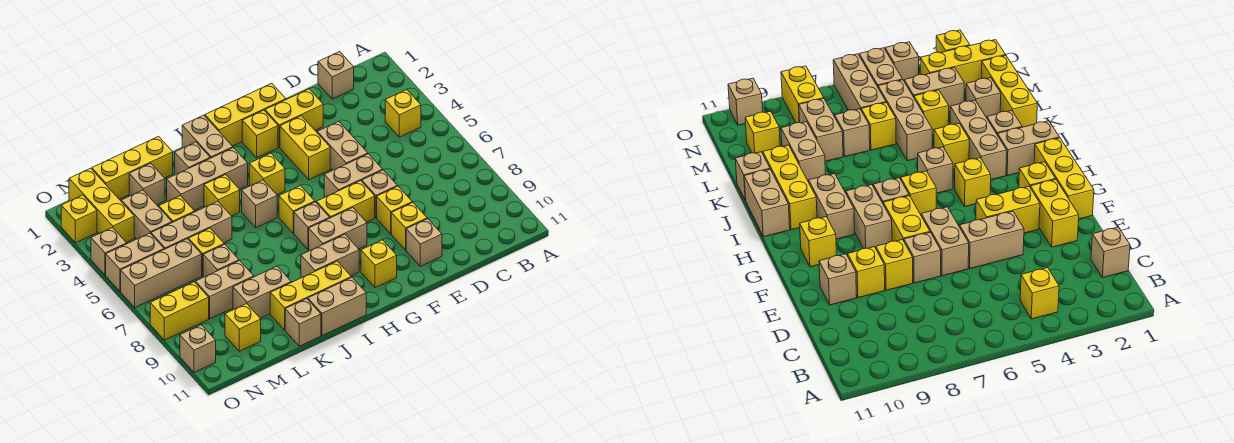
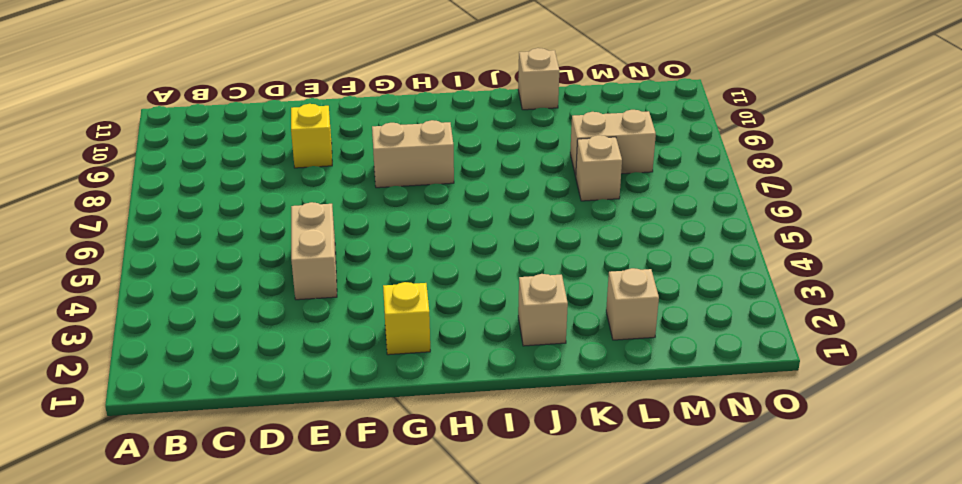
none -> yellow brick B4 level 1
none -> tan brick C1 level 1
none -> yellow brick E2:F2 level 1
none -> tan brick E6:F6 level 1

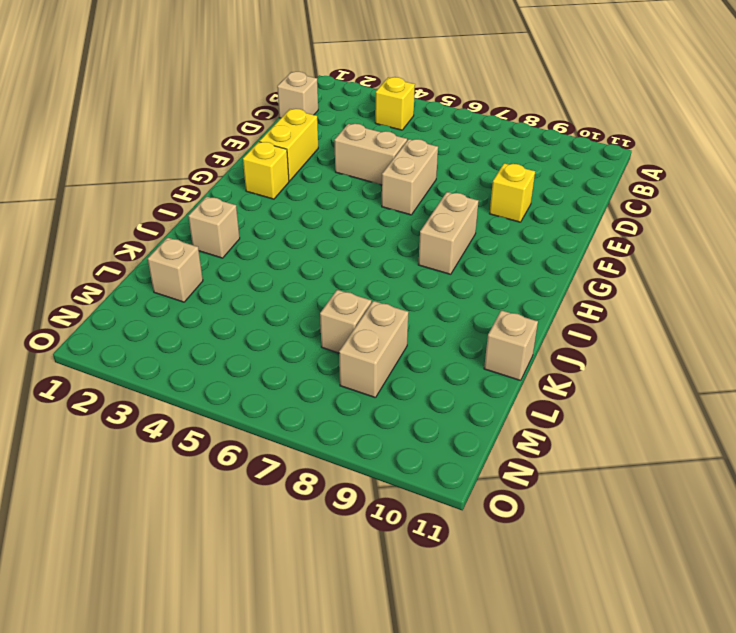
none -> tan brick E7 level 1
none -> yellow brick E8 level 1
none -> tan brick E10 level 1
none -> yellow brick F1:H1 level 1

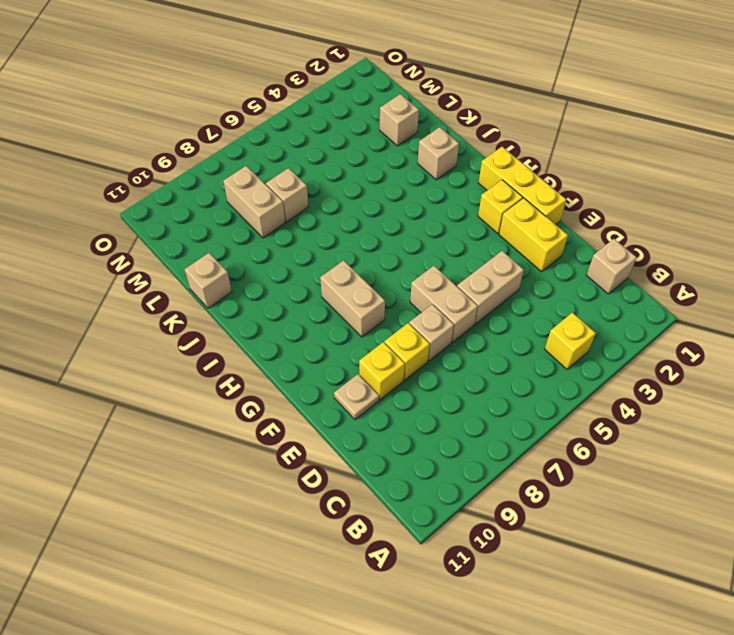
tan plate E10 level 1 -> tan brick E10 level 1
none -> yellow brick F3:F4 level 1
none -> yellow brick F7:G7 level 1
none -> yellow brick G10 level 1
none -> yellow brick H4 level 1

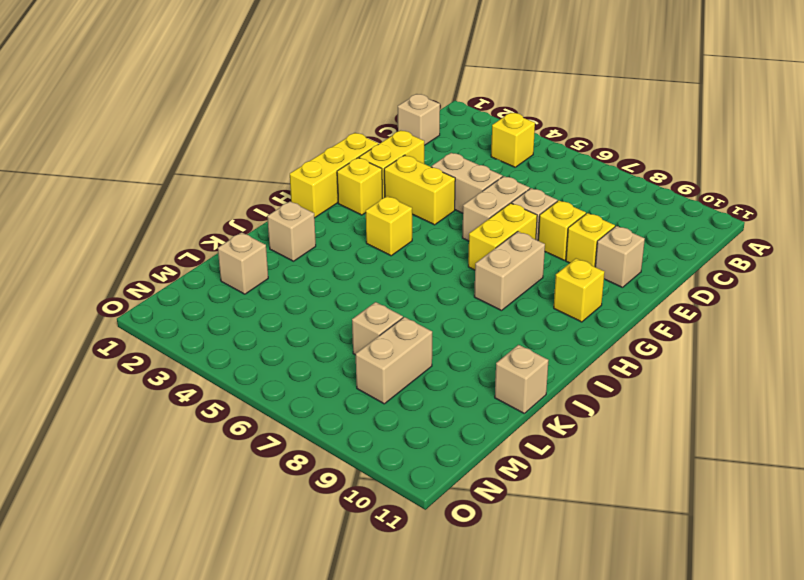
none -> yellow brick H6 level 1
none -> tan brick H7 level 1
none -> tan brick H9:I9 level 1
none -> tan brick I1:I2 level 1

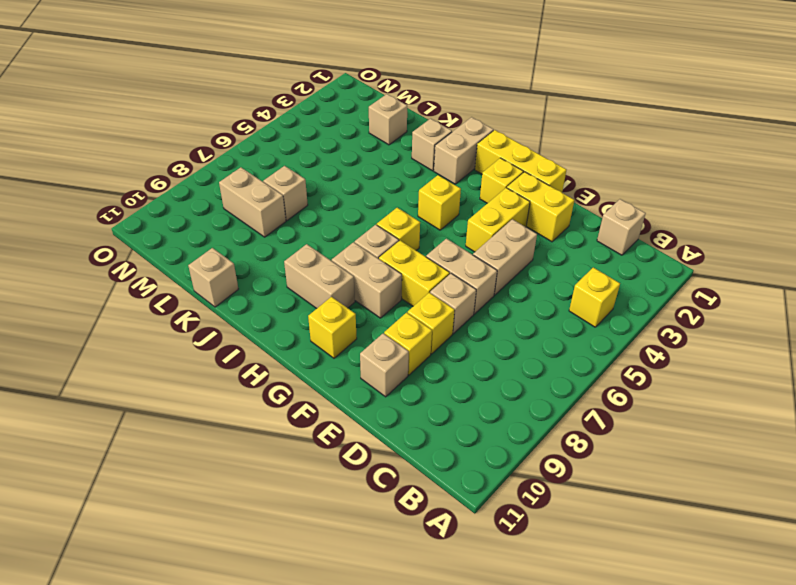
none -> tan brick I3:K3 level 1
none -> tan brick I5 level 1
none -> yellow brick I10:K10 level 1
none -> tan brick I11:J11 level 1

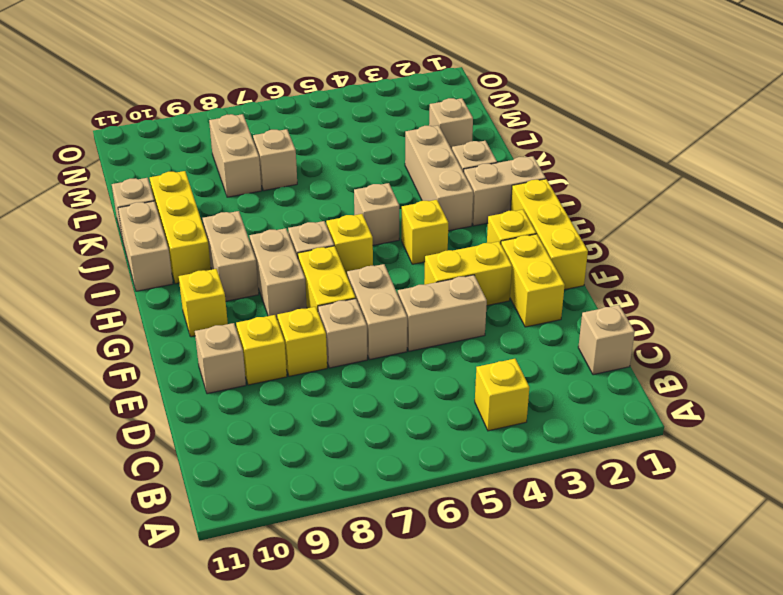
none -> yellow brick J4 level 1
none -> yellow brick K1:M1 level 1
none -> tan brick K5:M5 level 1
none -> tan brick K9:L9 level 1

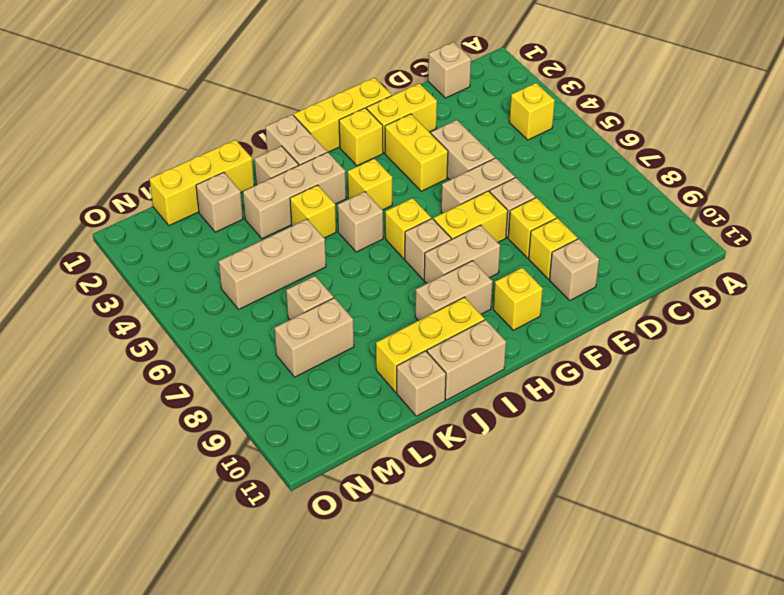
none -> tan brick K9:L9 level 1
none -> yellow brick L4 level 1
none -> yellow brick L6 level 1
none -> tan brick M3:M4 level 1

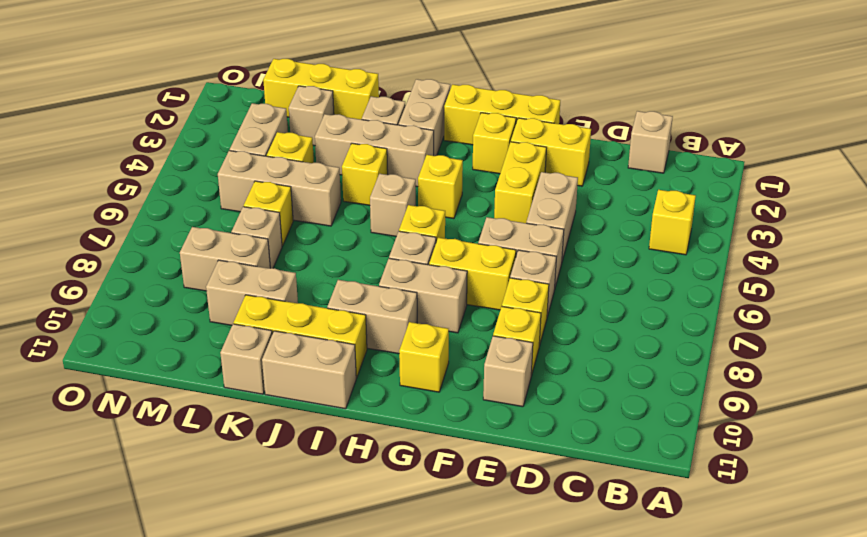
none -> tan brick M6:O6 level 1
none -> yellow brick M10 level 1
none -> yellow brick N1:N3 level 1
none -> tan brick N5:O5 level 1

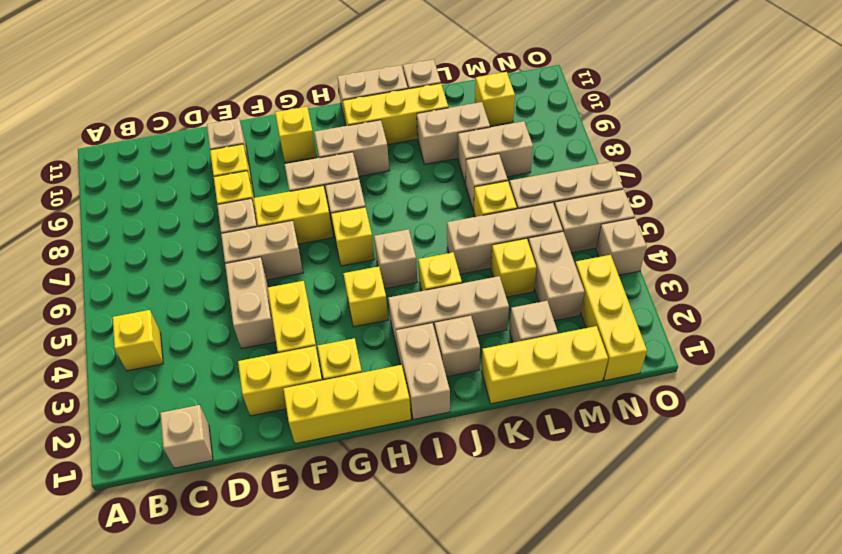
none -> yellow brick N8:O8 level 1
none -> yellow brick O2 level 1
none -> tan brick O10 level 1

